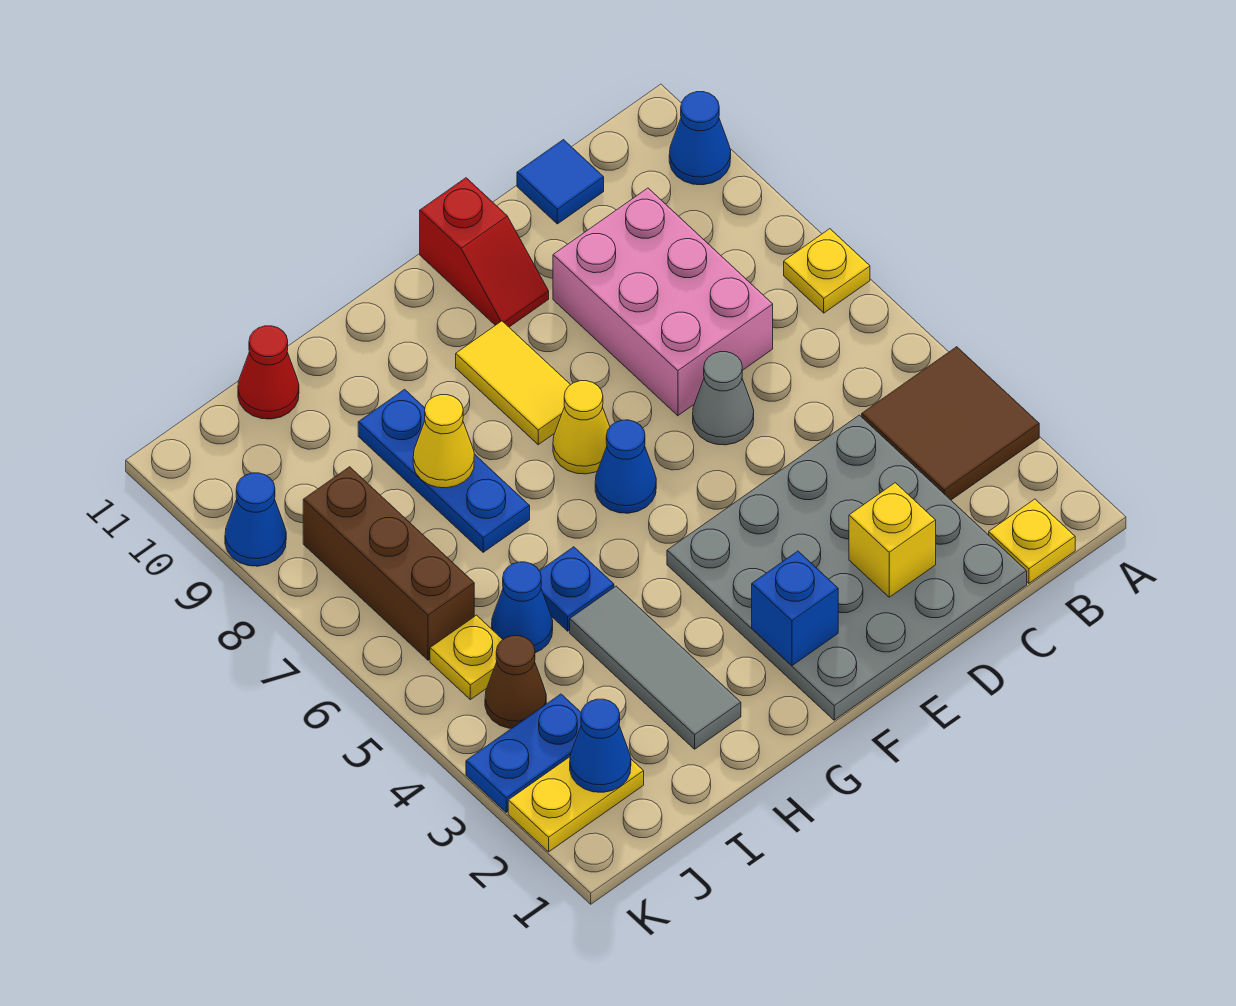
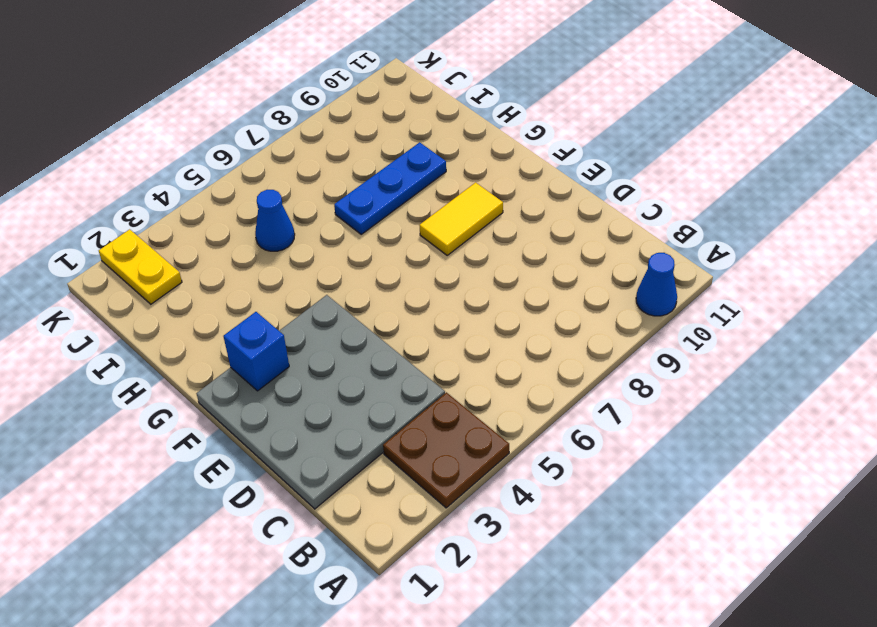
brown plate A3:B4 level 1 -> brown tile A3:B4 level 1
none -> yellow plate A7 level 1
none -> yellow plate B1 level 1
none -> pink brick C7:D9 level 1

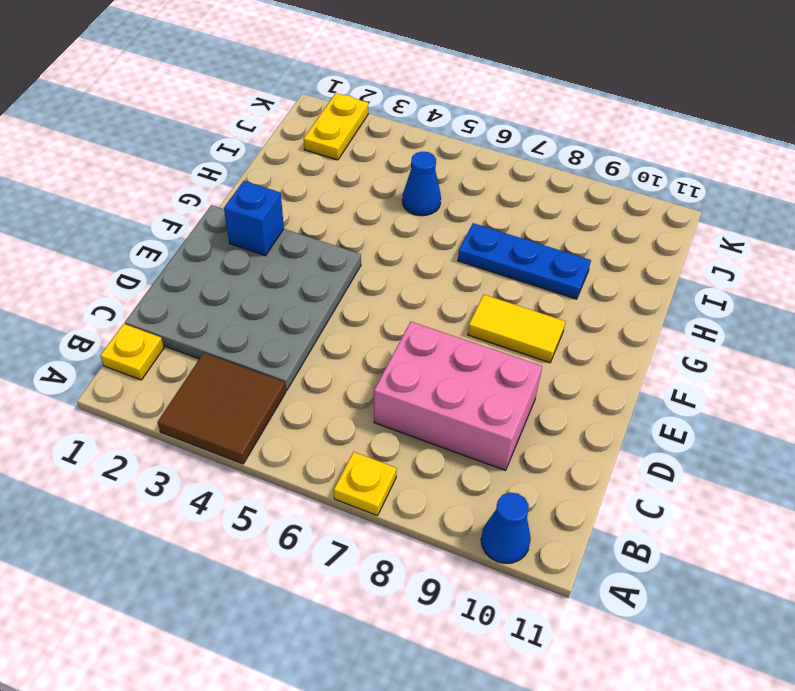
none -> blue tile C11 level 1
none -> grey cone D6 level 1
none -> red slope E10:E11 level 1 top 11

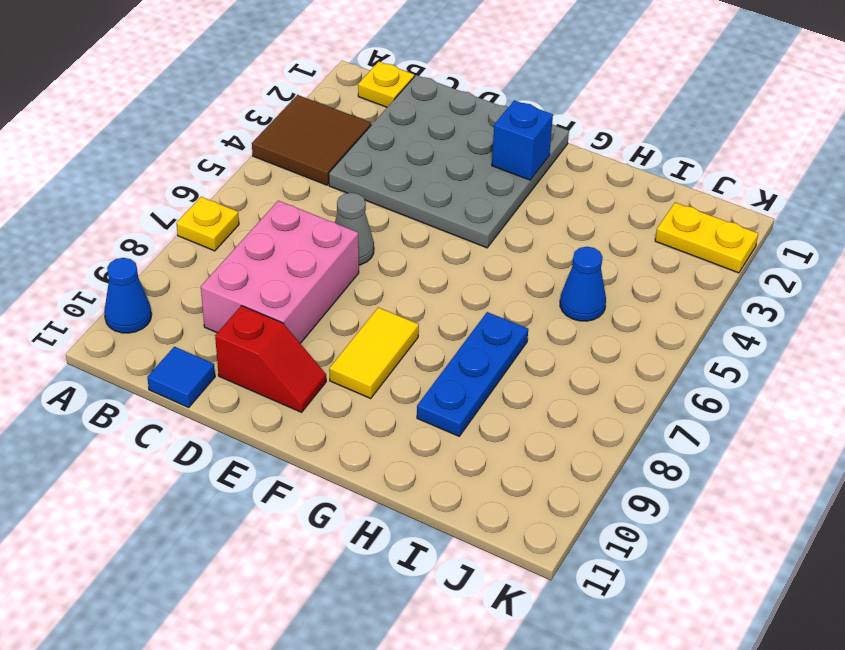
red slope D10:E10 level 1 top D -> red slope E10:E11 level 1 top 11
none -> blue cone F6 level 1
none -> yellow cone F7 level 1
none -> grey tile H2:H4 level 1

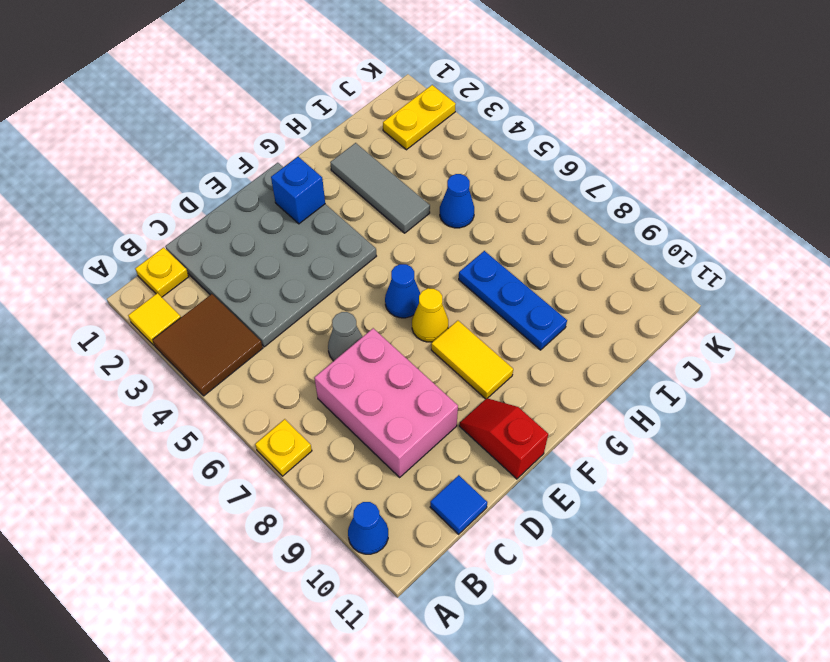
yellow tile A2 level 1 -> none
none -> blue plate H5 level 1
none -> red cone I11 level 1
none -> blue plate J3:K3 level 1

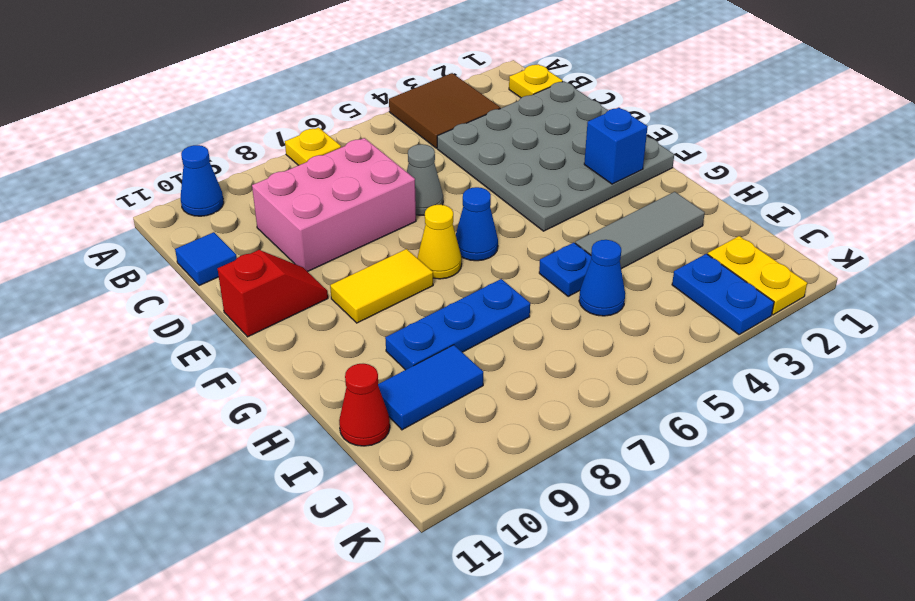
blue tile I9:I10 level 1 -> none
none -> brown cone J4 level 1
none -> yellow plate J5 level 1
none -> brown brick J6:J8 level 1

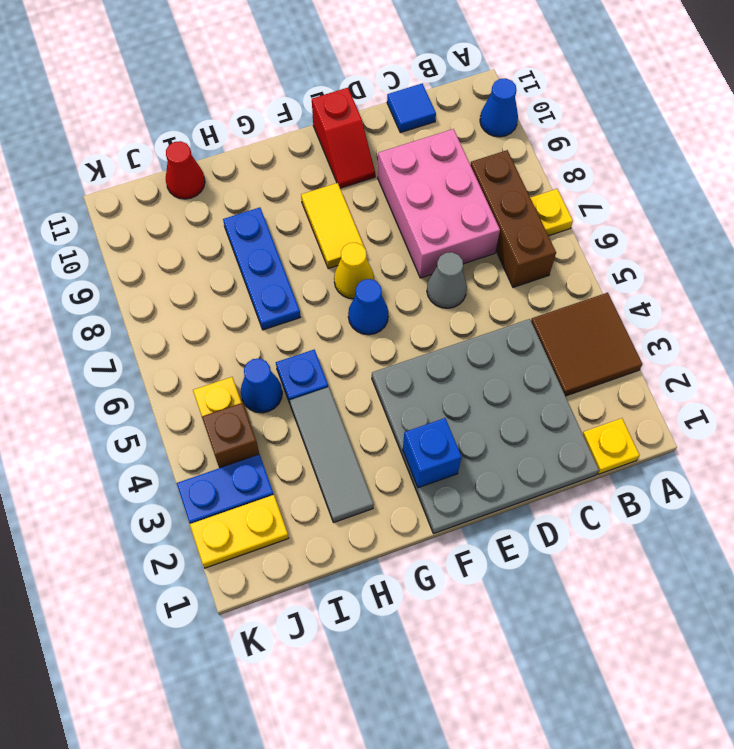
brown brick B6:B8 level 1 -> brown brick J6:J8 level 1
brown brick J4 level 1 -> brown cone J4 level 1
none -> blue cone K9 level 1
none -> yellow brick D2 level 2
none -> yellow cone H8 level 2

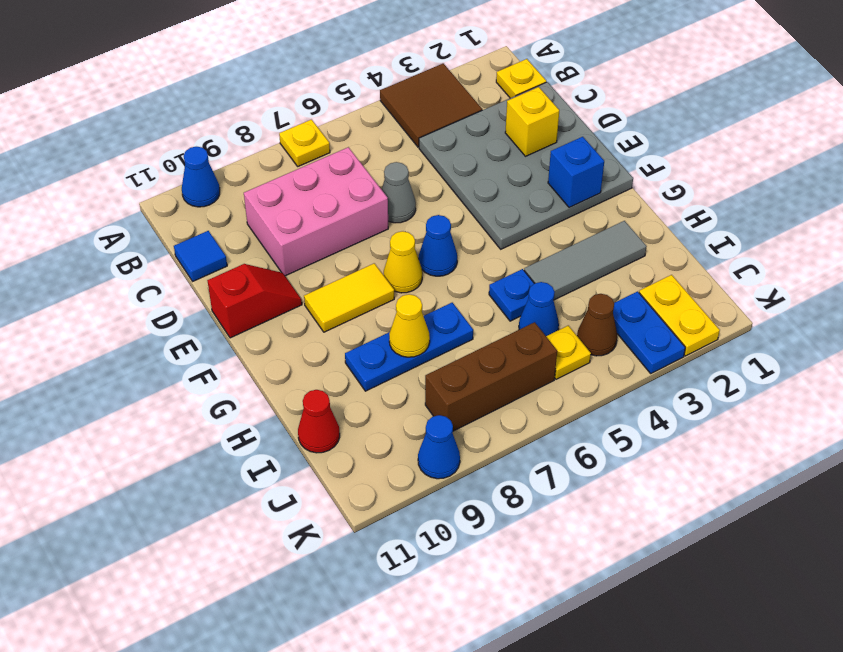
none -> blue cone J2 level 2

